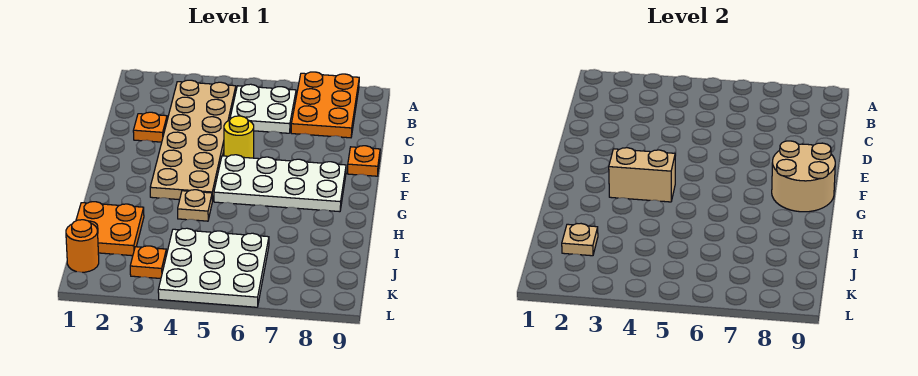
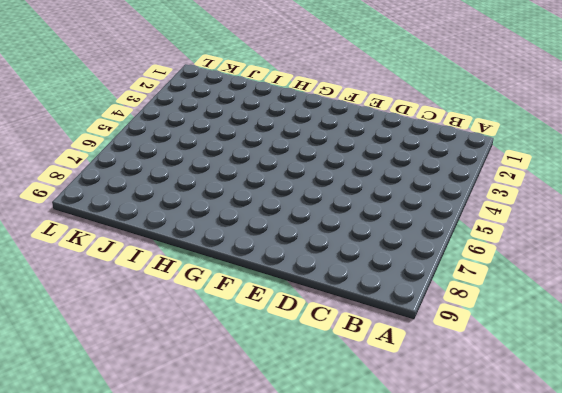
none -> orange plate A7:C8 level 1
none -> tan plate B3:G4 level 1
none -> white plate B5:C6 level 1

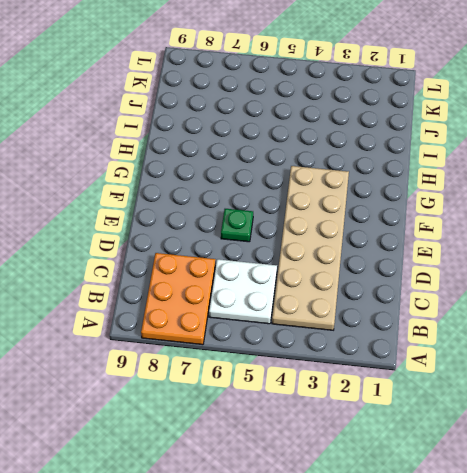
green plate E6 level 1 -> none
none -> orange plate D2 level 1
none -> yellow round brick E5 level 1
none -> orange plate E9 level 1

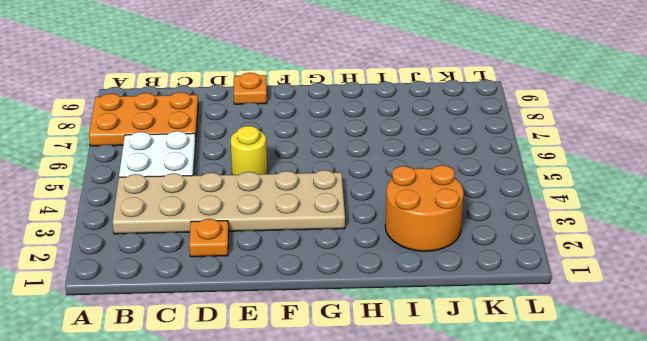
orange round brick I2:J3 level 1 -> orange plate I1:J2 level 1
none -> white plate F5:G8 level 1
none -> tan plate H4 level 1
none -> white plate J4:L6 level 1

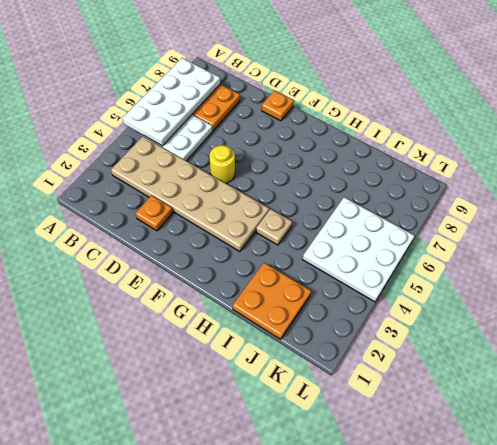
white plate A5:B8 level 2 -> white plate F5:G8 level 1
none -> orange round brick K1 level 1
none -> orange plate K3 level 1
none -> tan round brick F8:G9 level 2

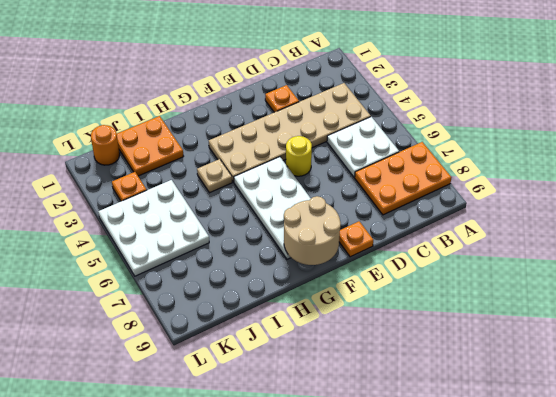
none -> tan brick G3:G4 level 2
none -> tan plate J2 level 2

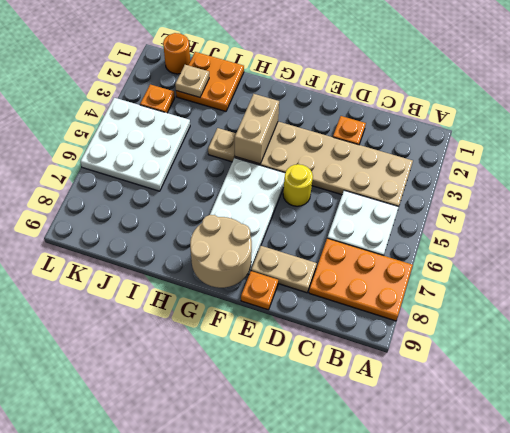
tan plate D8:E8 level 1 -> none

